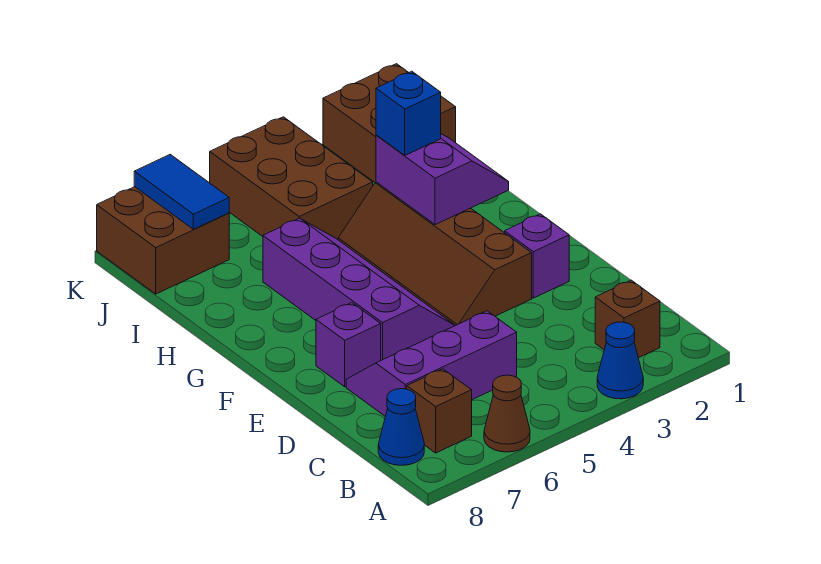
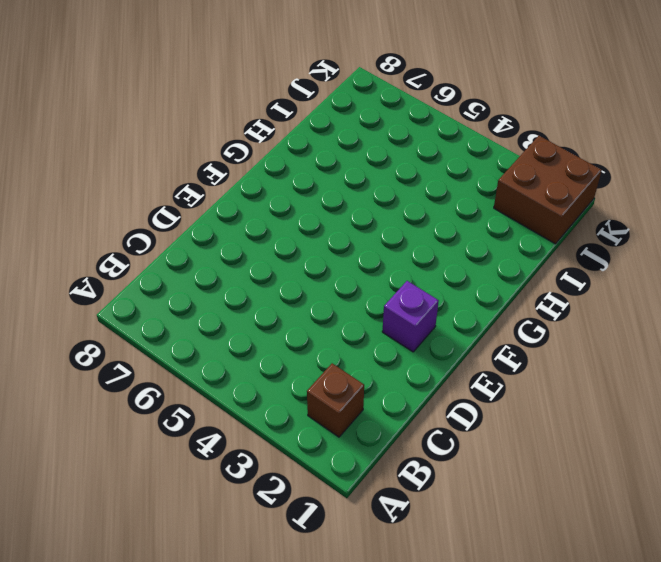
none -> blue cone A3 level 1
none -> brown cone A6 level 1
none -> brown brick B7 level 1

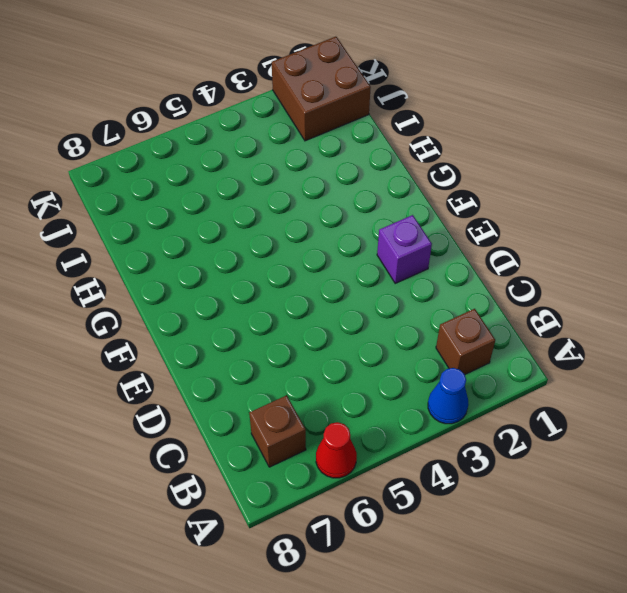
red cone A6 level 1 -> brown cone A6 level 1
none -> blue cone B8 level 1
none -> purple slope C5:D7 level 1 top C
none -> brown slope E3:H4 level 1 top 3

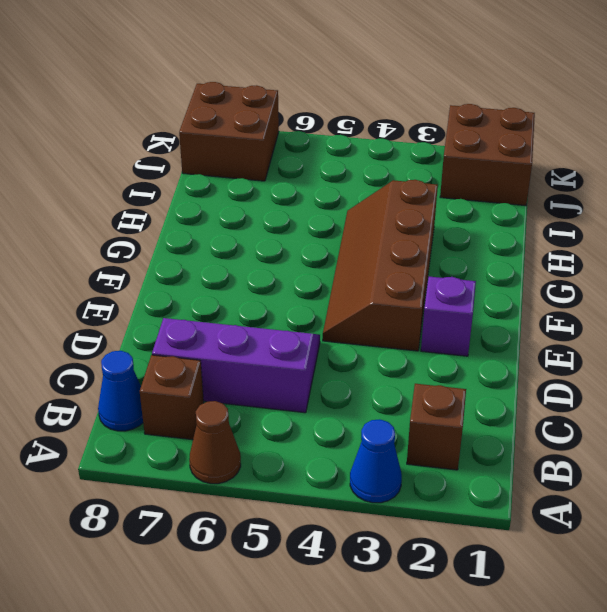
none -> purple slope E5:H6 level 1 top 6
none -> purple brick E7 level 1
none -> brown brick I4:K5 level 1

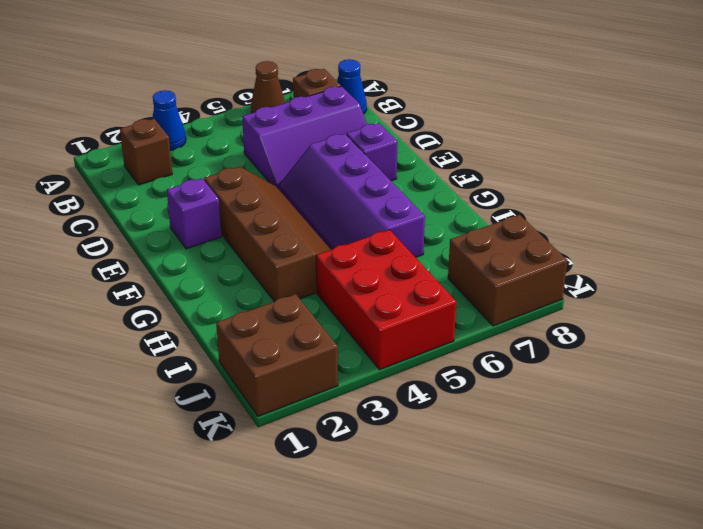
red brick I4:K5 level 1 -> brown brick I4:K5 level 1
none -> purple slope G2:H3 level 2 top 3
none -> blue tile J7:K7 level 2
none -> blue brick H3 level 3

